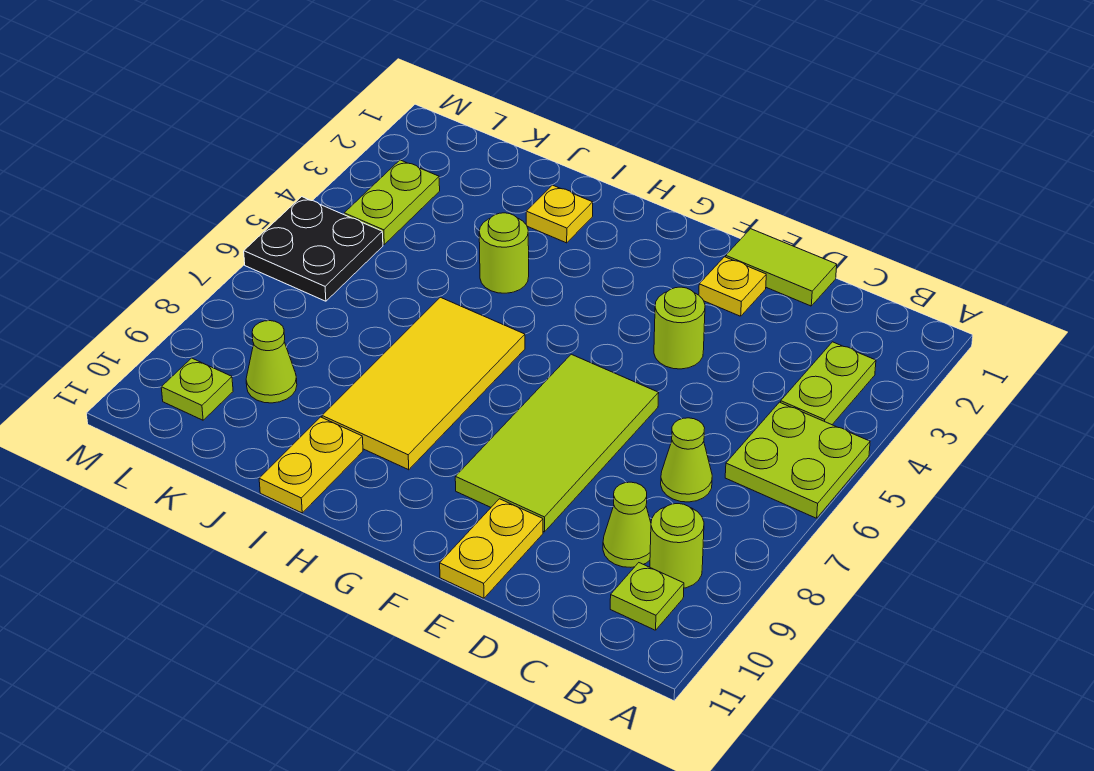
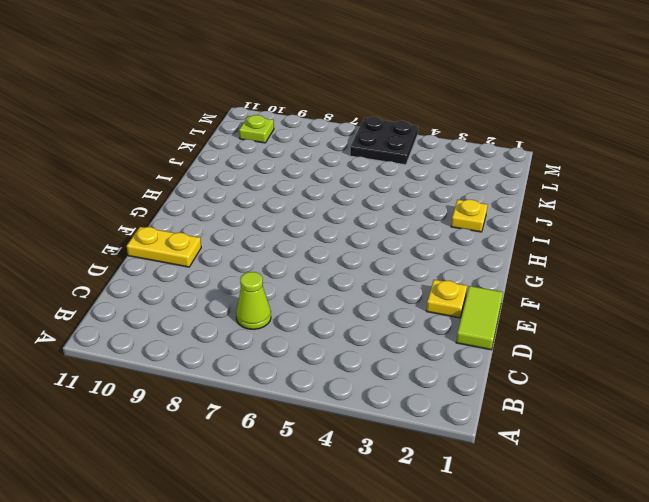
none -> lime plate A5:B6 level 1
none -> lime plate B3:B4 level 1
none -> lime round brick B9 level 1

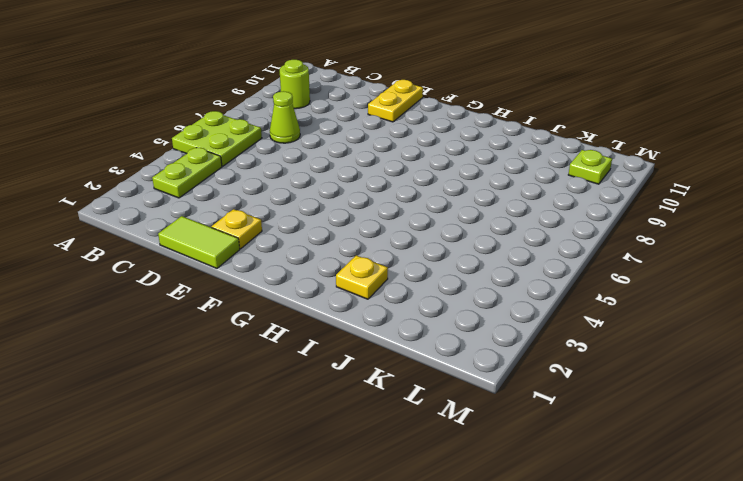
none -> lime plate B10 level 1
none -> lime cone C9 level 1
none -> lime round brick E4 level 1

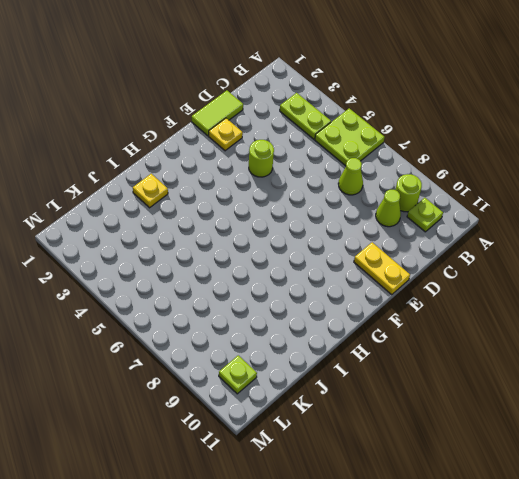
none -> lime tile E6:F9 level 1
none -> yellow tile H6:I9 level 1
none -> lime round brick I4 level 1

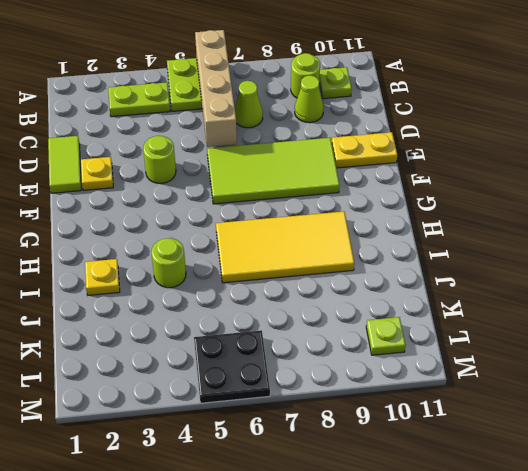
tan brick A6:D6 level 2 -> none
none -> yellow plate I10:I11 level 1
none -> lime cone K9 level 1
none -> lime plate L3:L4 level 1

